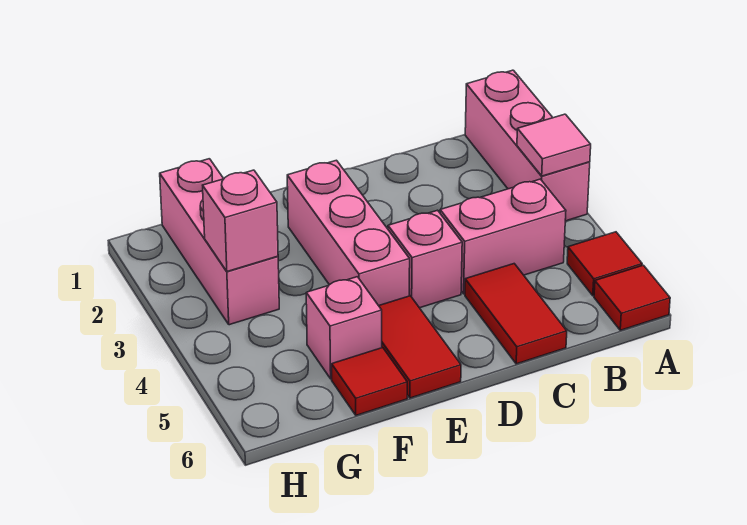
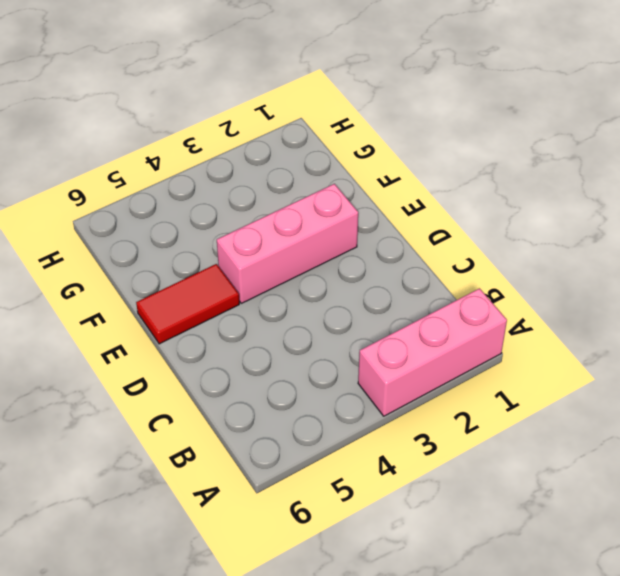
none -> red tile A5 level 1
none -> red tile A6 level 1
none -> pink brick B4:C4 level 1

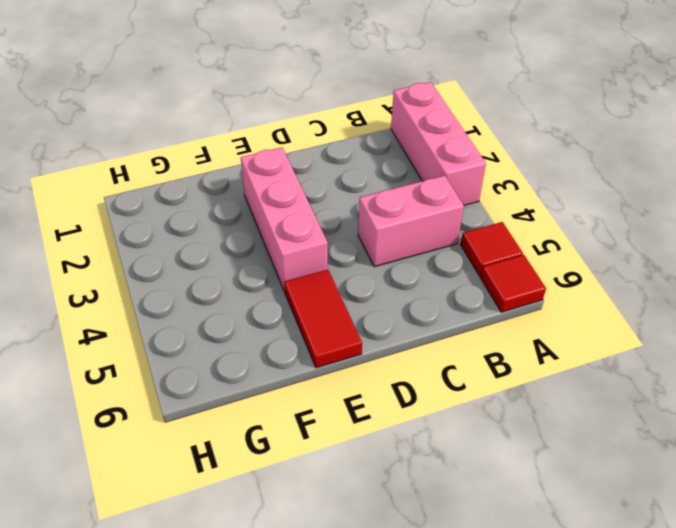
none -> red tile C5:C6 level 1
none -> pink brick D4 level 1
none -> pink brick F5 level 1

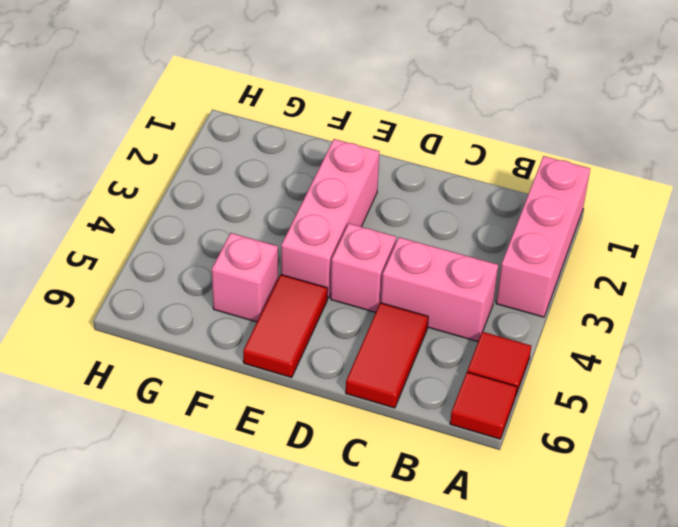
none -> red tile F6 level 1
none -> pink brick G1:G3 level 1
none -> pink tile A3 level 2

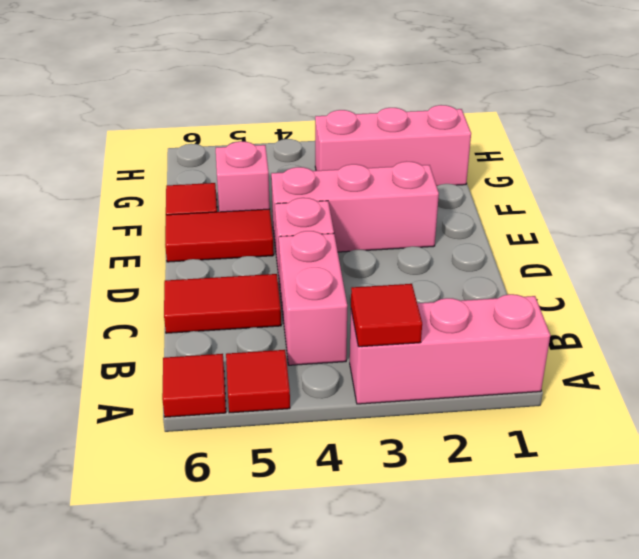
red tile A3 level 2 -> pink tile A3 level 2
none -> pink brick G3 level 2

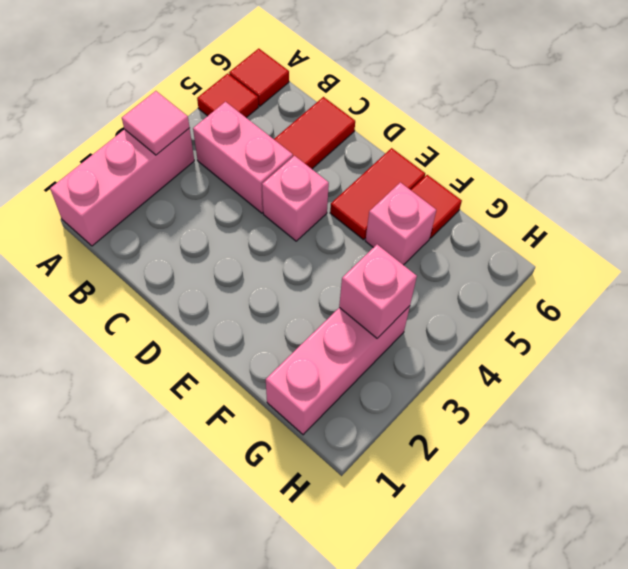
none -> pink brick E2:E4 level 1

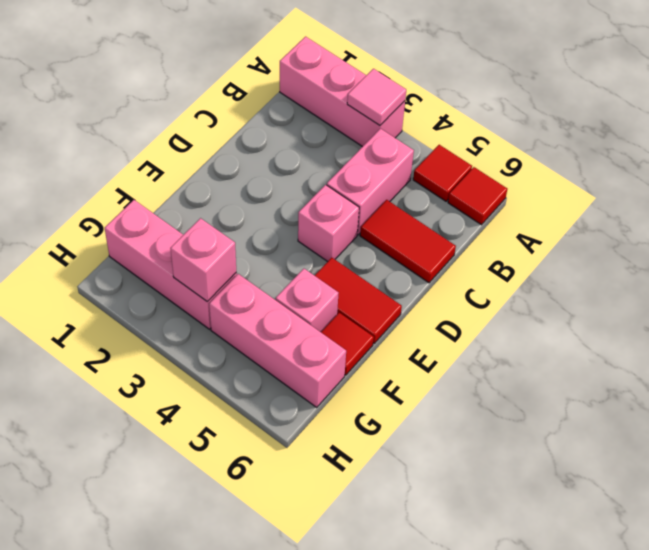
pink brick G4:G6 level 1 -> pink brick E2:E4 level 1

